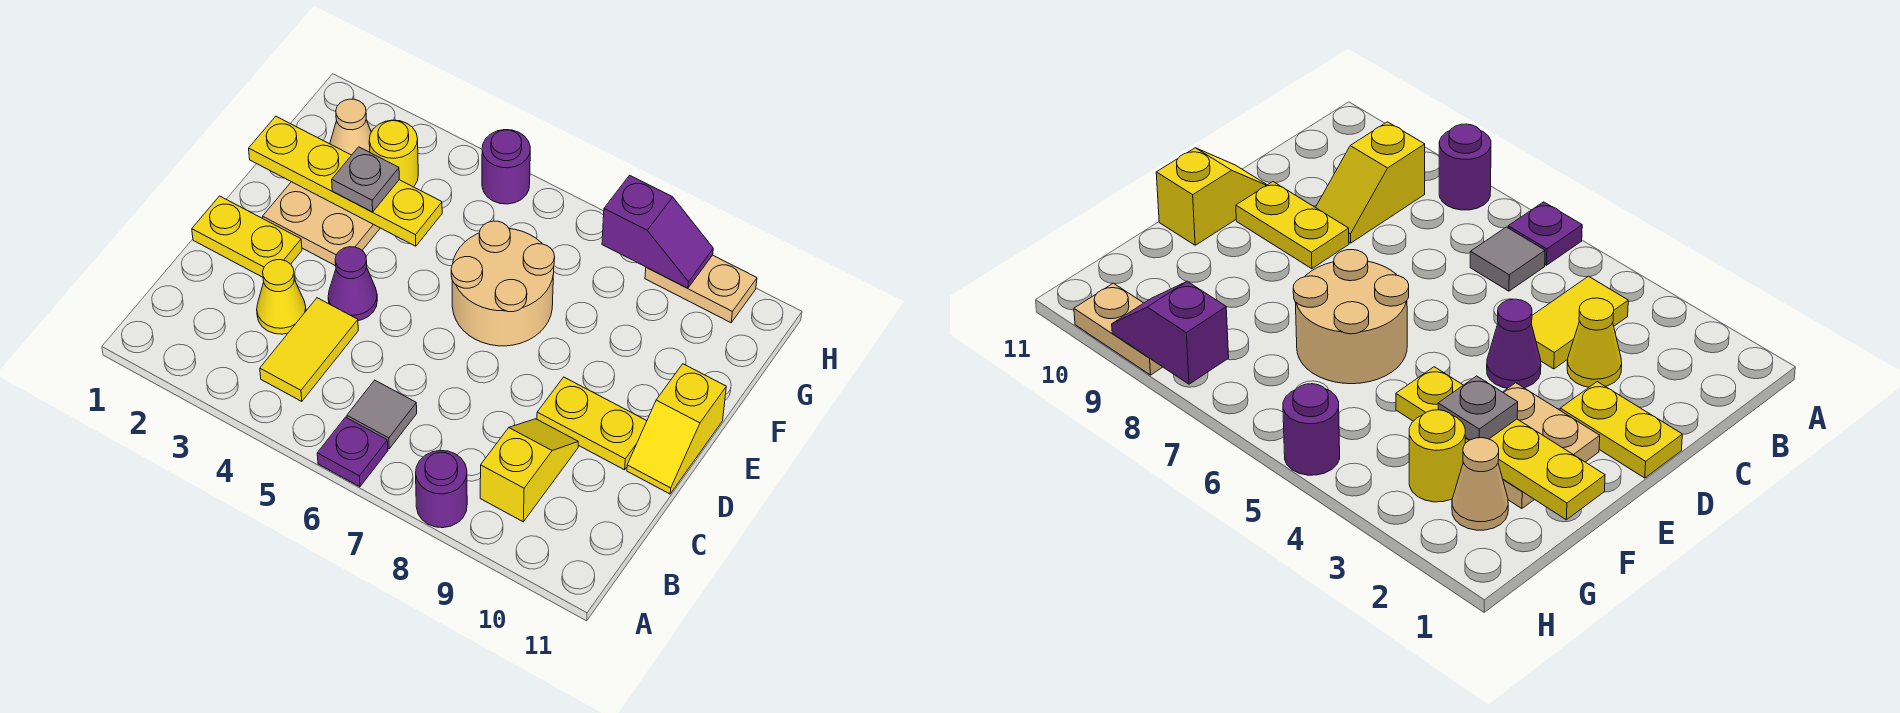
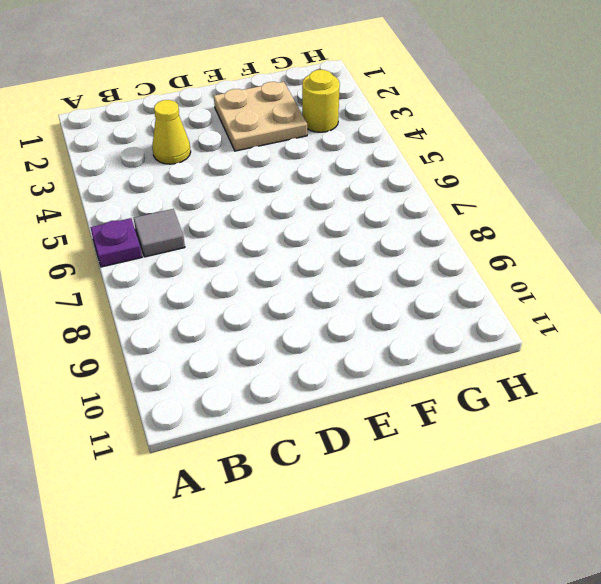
none -> purple round brick A8 level 1
none -> yellow tile B4:C4 level 1
none -> yellow slope B9:C9 level 1 top B

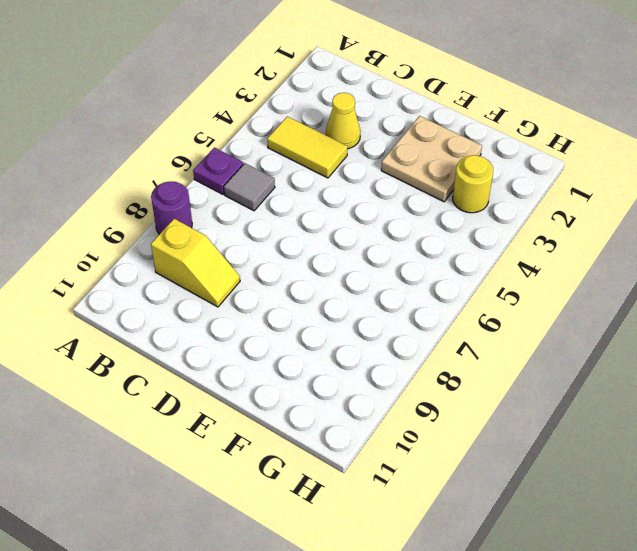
none -> yellow plate D1:D2 level 1
none -> purple cone D4 level 1
none -> yellow plate D9:D10 level 1

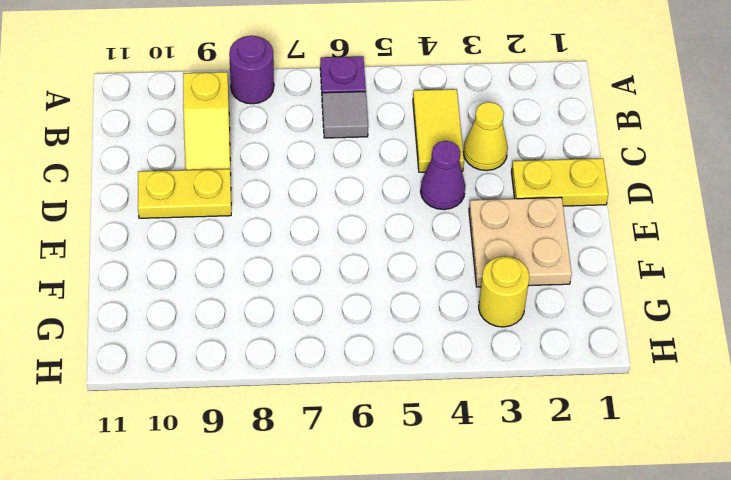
none -> yellow slope D11:E11 level 1 top E
none -> tan round brick E6:F7 level 1
none -> tan cone G2 level 1

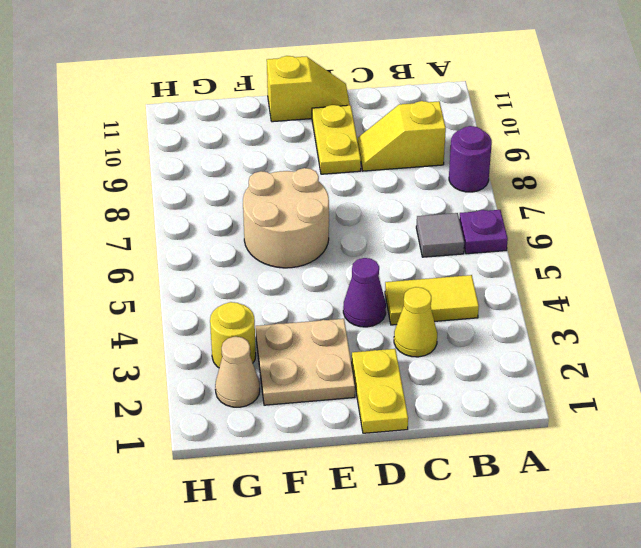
none -> purple round brick H5 level 1
none -> tan plate H9:H10 level 1
none -> yellow plate F1:F4 level 2

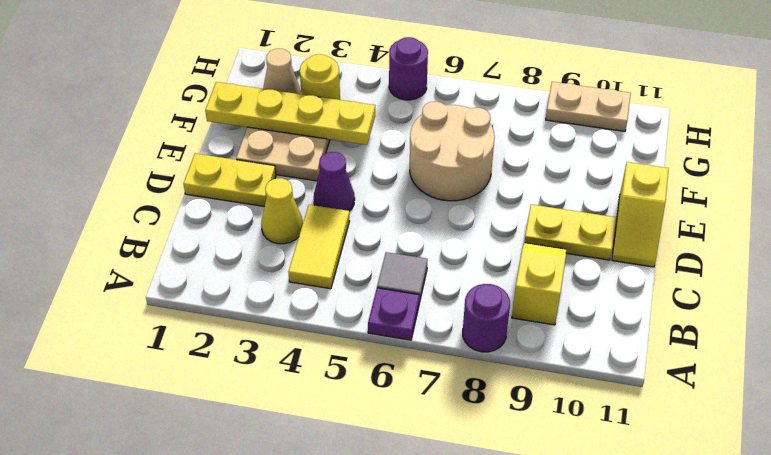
none -> purple slope H8:H9 level 2 top 8
none -> grey plate F3 level 3

